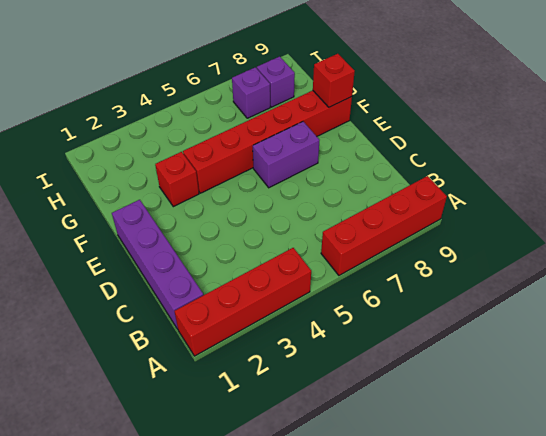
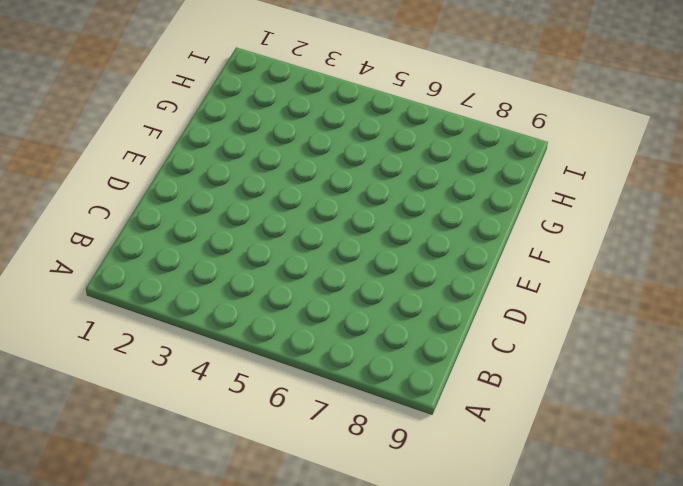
none -> red brick A1:A4 level 1
none -> red brick A6:A9 level 1

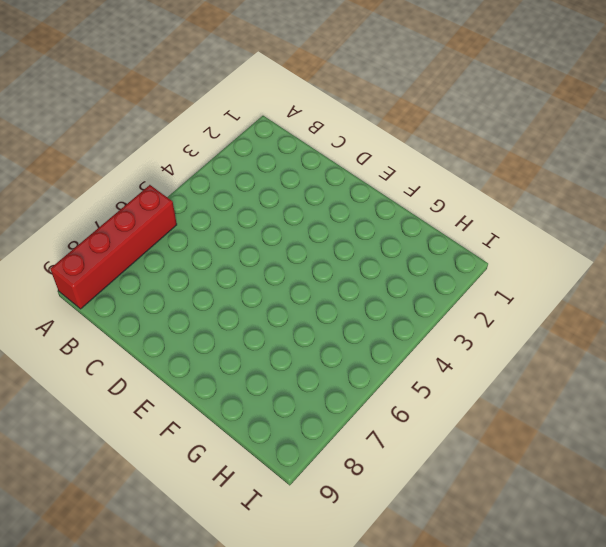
none -> red brick A1:A4 level 1
none -> purple brick B1:E1 level 1

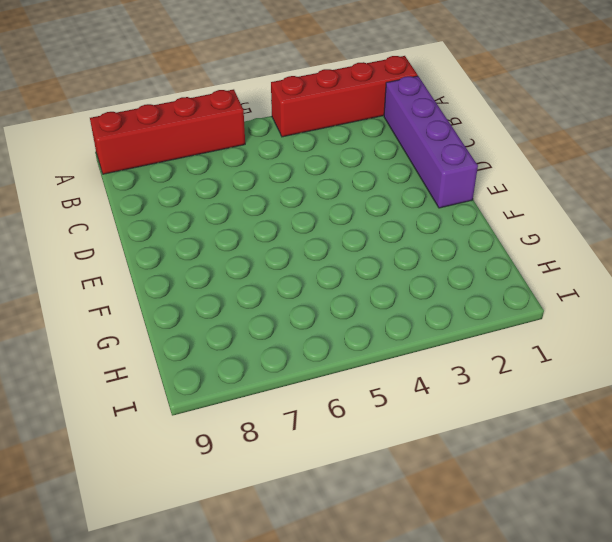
none -> purple brick E6:E7 level 1
none -> red brick F3 level 1

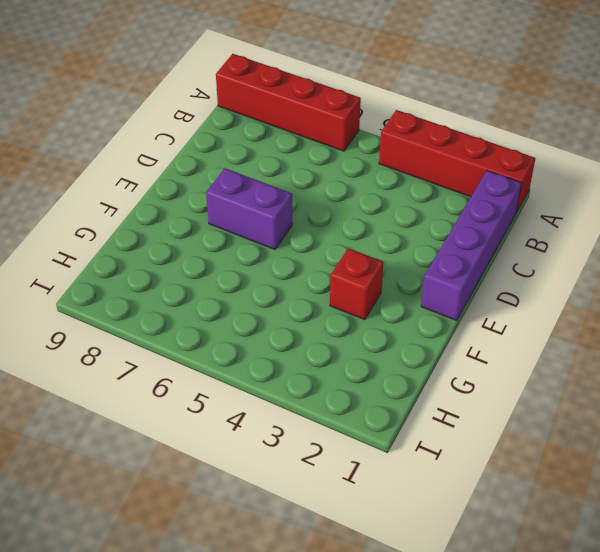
none -> red brick F4:F9 level 1
none -> purple brick H7 level 1

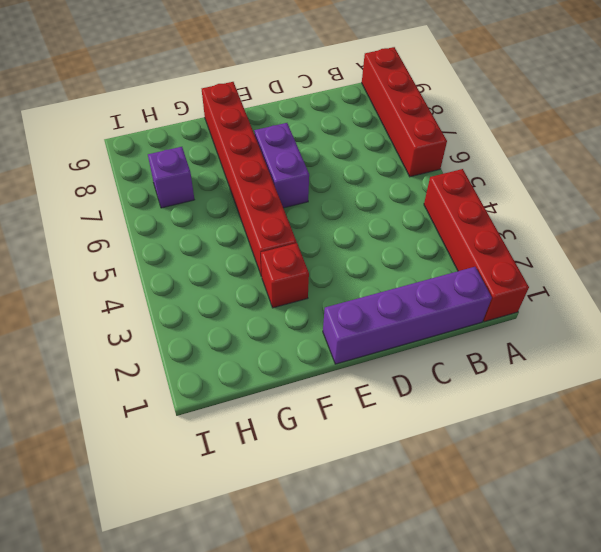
none -> purple brick H8 level 1
none -> red brick F9 level 2

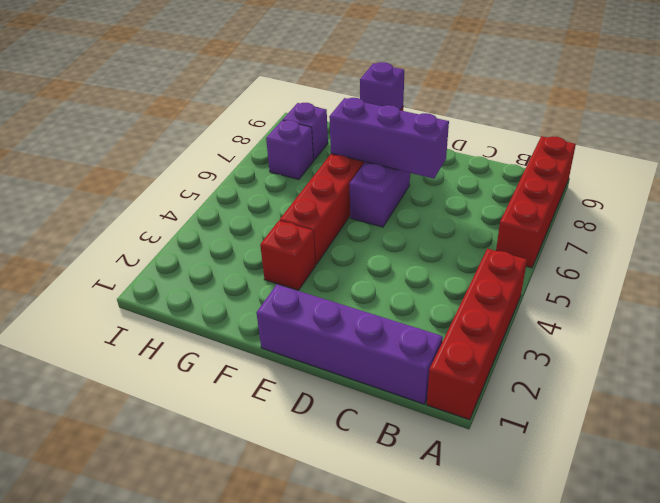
purple brick D7:F7 level 2 -> none
purple brick F9 level 2 -> red brick F9 level 2

